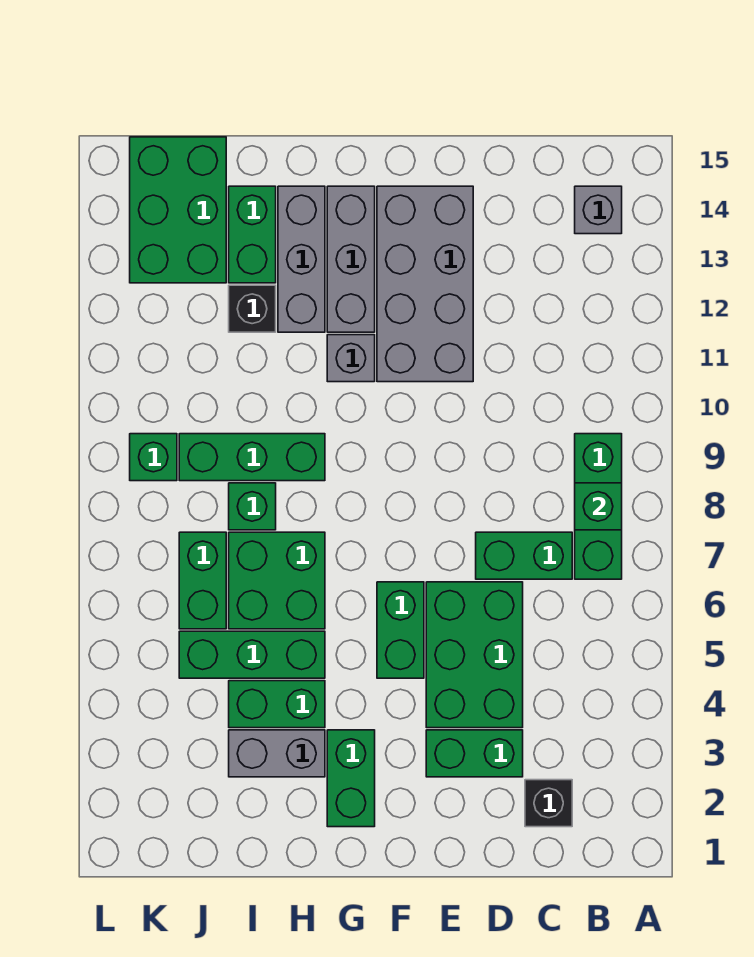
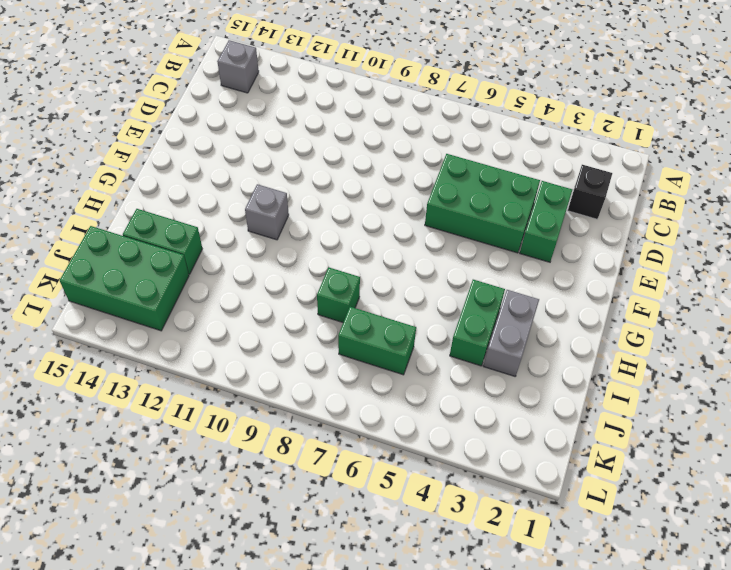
none -> green brick B7:B9 level 1
none -> green brick C7:D7 level 1
none -> grey brick E11:F14 level 1

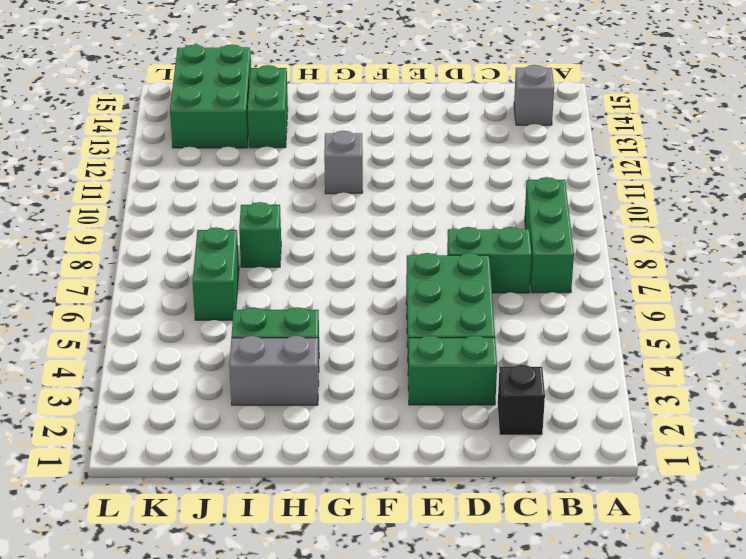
none -> grey brick E11:F14 level 1
none -> green brick F5:F6 level 1
none -> green brick G2:G3 level 1

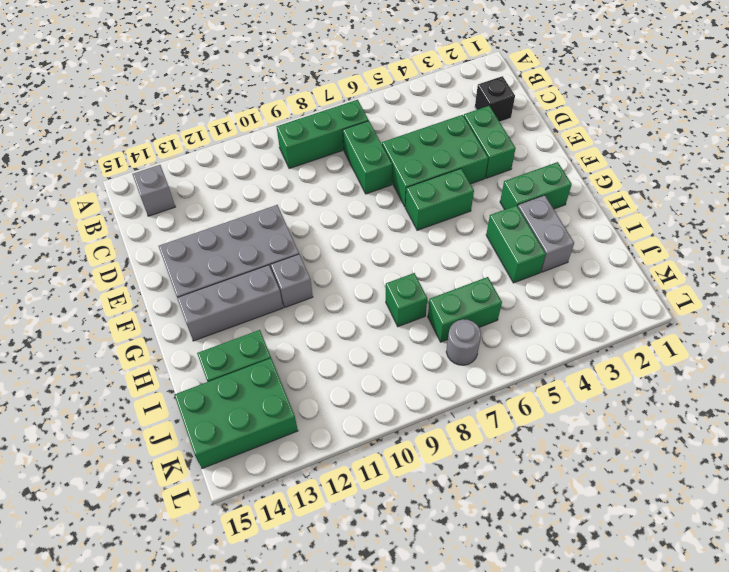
grey round brick K7 level 1 -> none
none -> green brick H5:J5 level 1
none -> green brick H6:I7 level 1
none -> green brick H9:J9 level 1

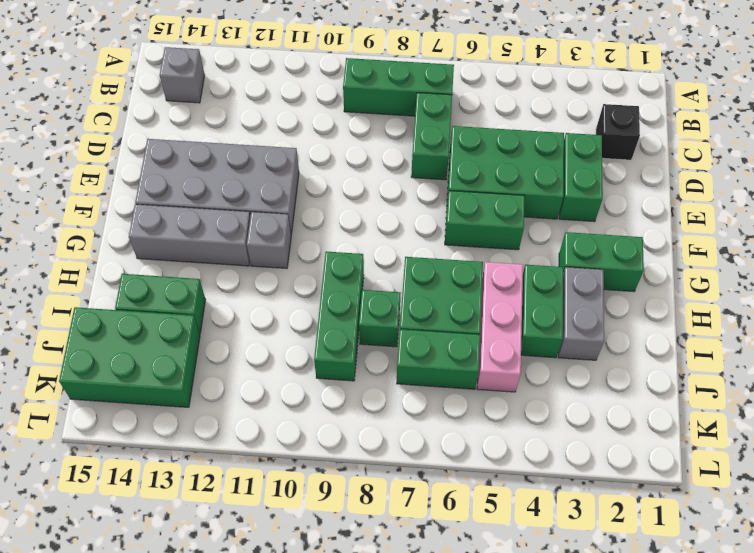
pink brick H5:J5 level 1 -> green brick H5:J5 level 1
none -> grey brick H12:H14 level 1
none -> black brick I12 level 1
none -> green brick K9 level 1

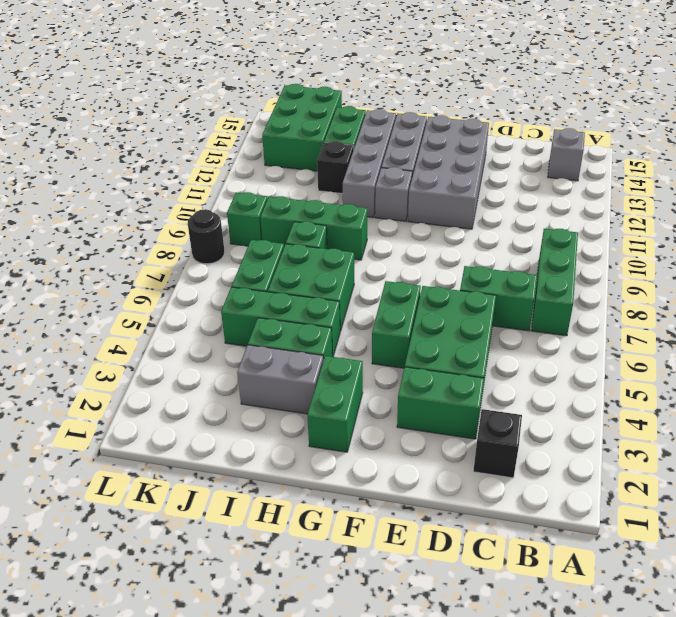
grey brick H11:H14 level 1 -> grey brick H12:H14 level 1
black round brick L8 level 1 -> none
none -> green brick B8 level 2

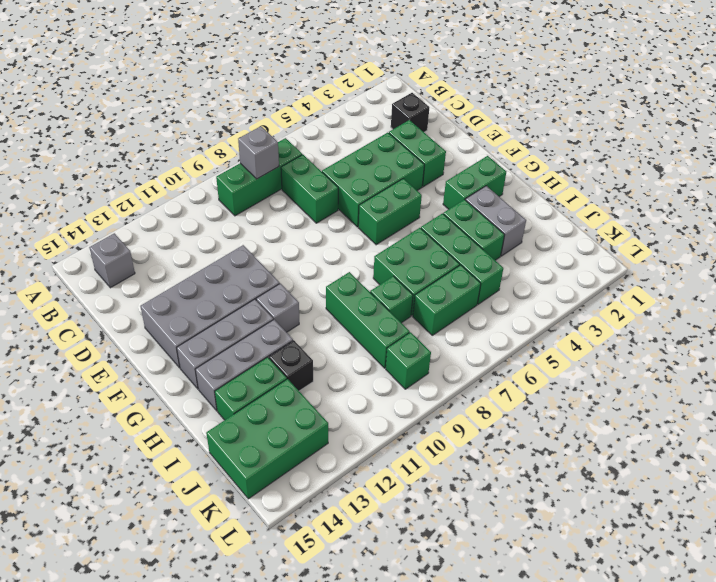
grey brick B8 level 2 -> green brick B8 level 2

